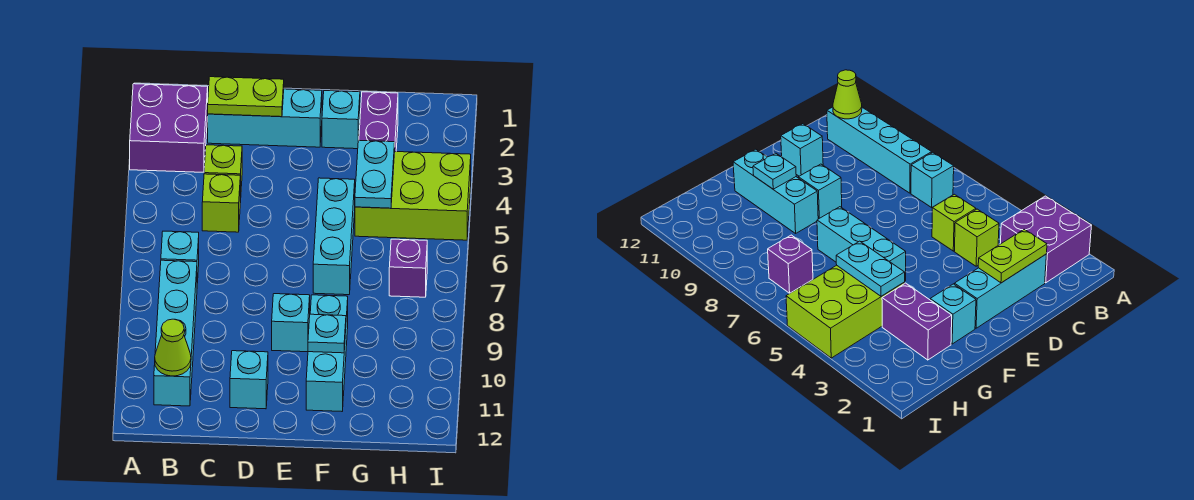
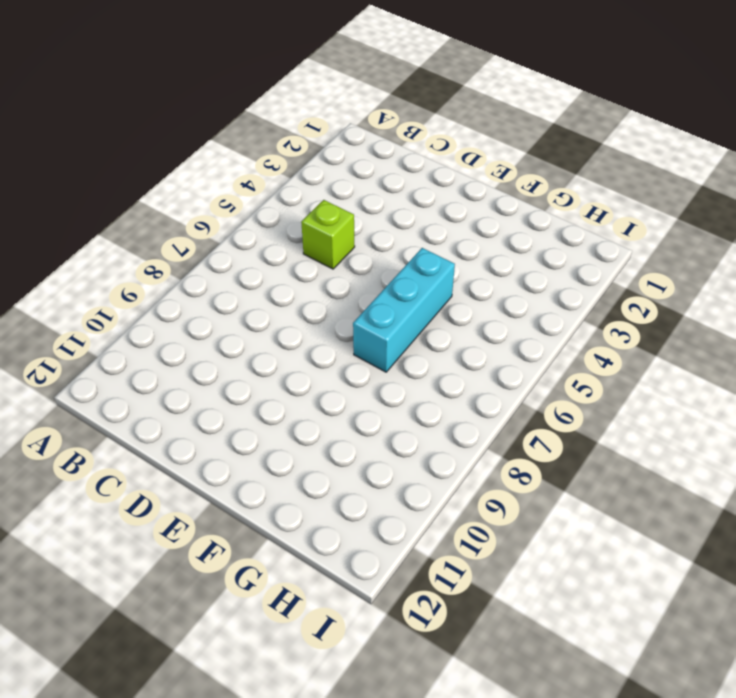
none -> purple brick A2:B3 level 1
none -> cyan brick B7 level 1
none -> cyan brick B8:B11 level 1

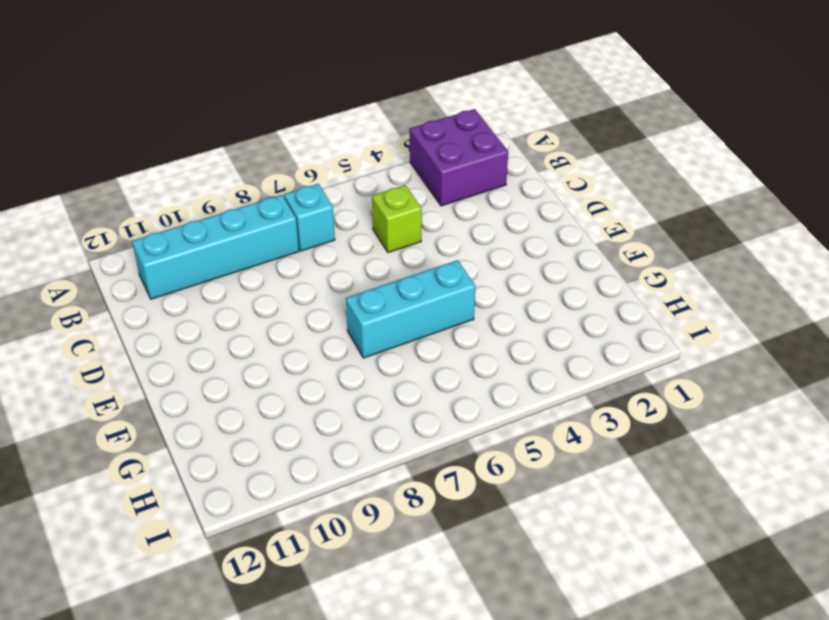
none -> cyan brick C2:E2 level 1
none -> lime brick C4 level 1
none -> cyan brick D11 level 1

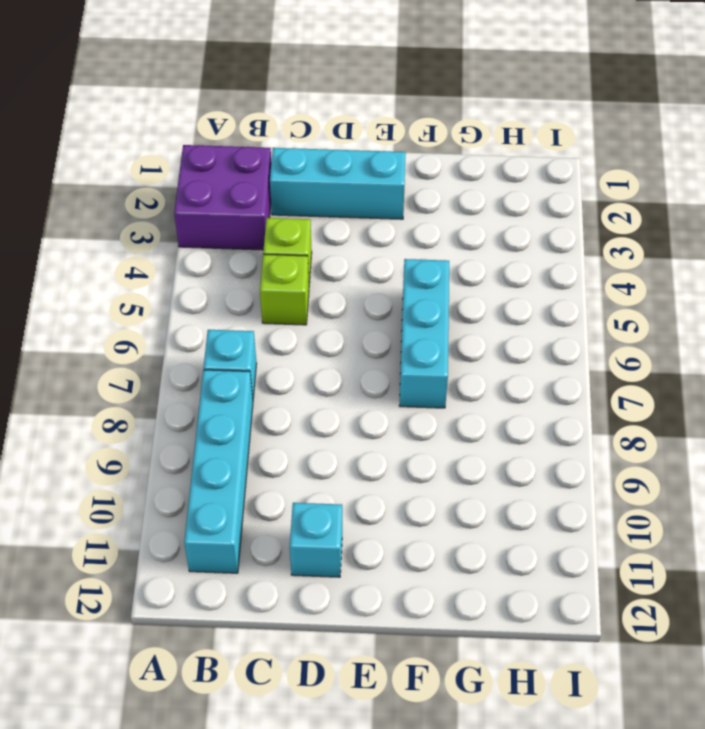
none -> cyan brick E9 level 1
none -> cyan brick F2 level 1
none -> cyan brick F9:F11 level 1

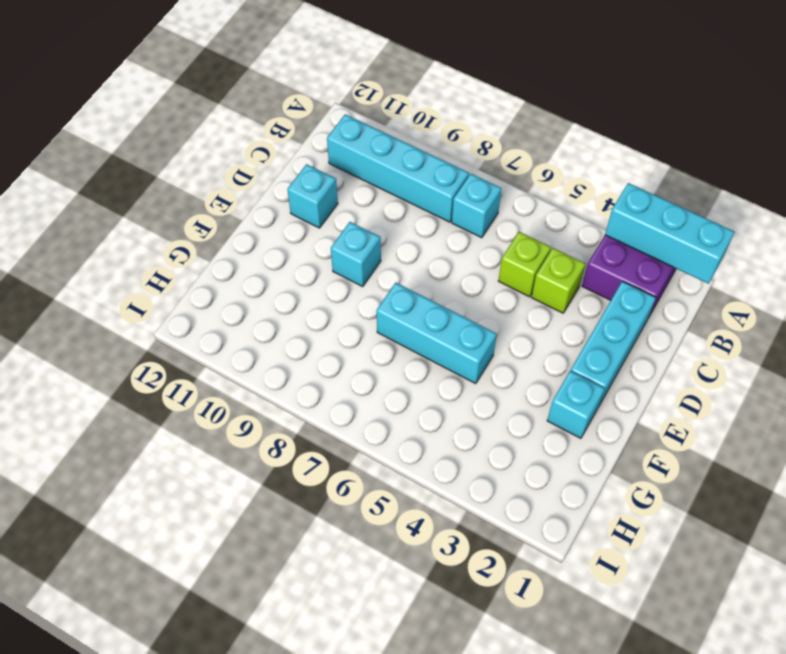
cyan brick A1:A3 level 2 -> cyan brick F9:F11 level 1
none -> purple brick G2:G3 level 1
none -> lime brick G4:I5 level 1
none -> purple brick H7 level 1

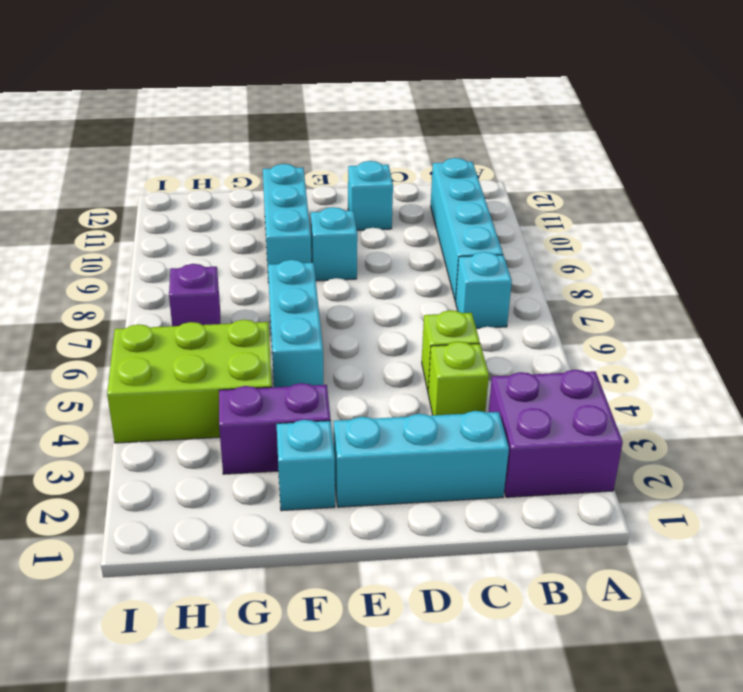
purple brick F3:G3 level 1 -> purple brick G2:G3 level 1
none -> lime cone B11 level 2
none -> lime plate C2:D2 level 2
none -> cyan plate F10 level 2

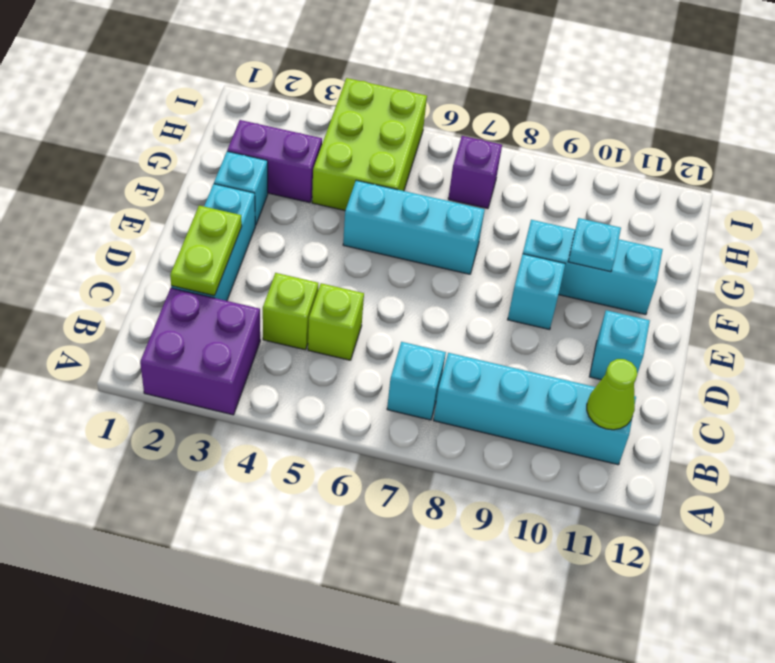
none -> cyan plate G4:G5 level 2

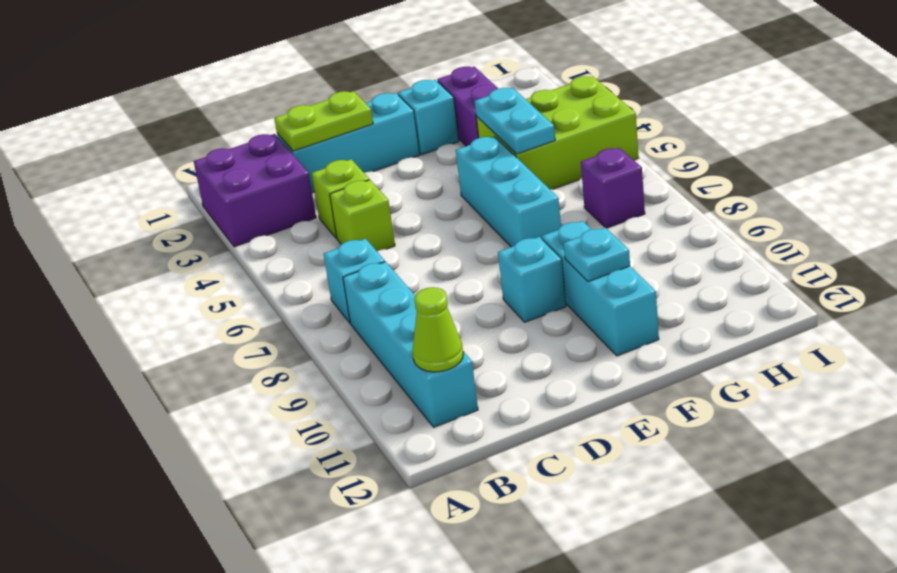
none -> cyan brick D11 level 1

